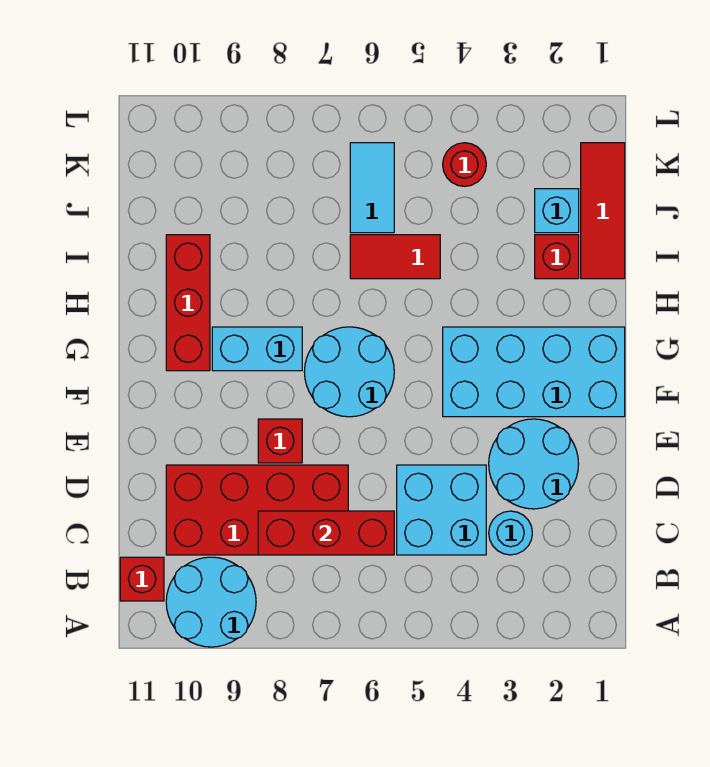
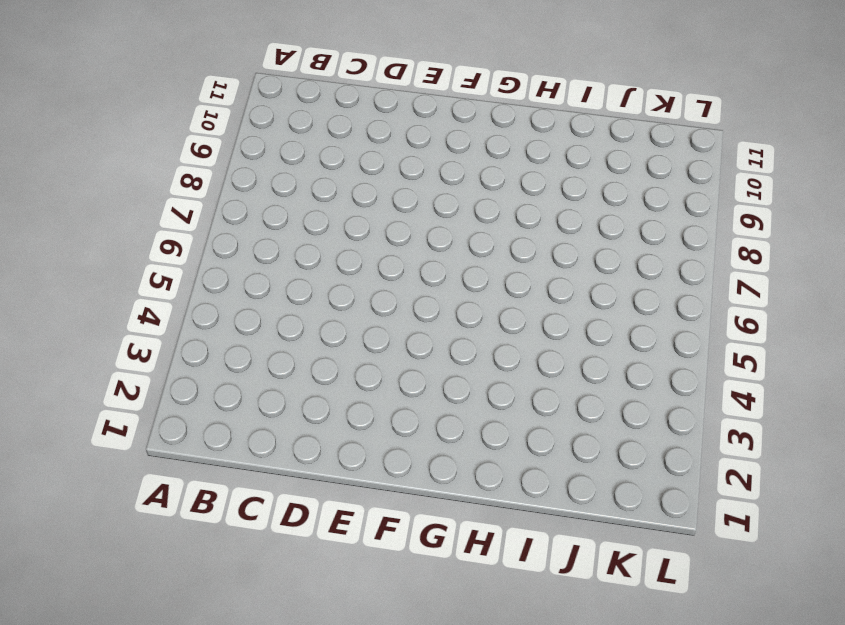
none -> cyan round brick A9:B10 level 1
none -> red brick B11 level 1
none -> cyan round brick C3 level 1

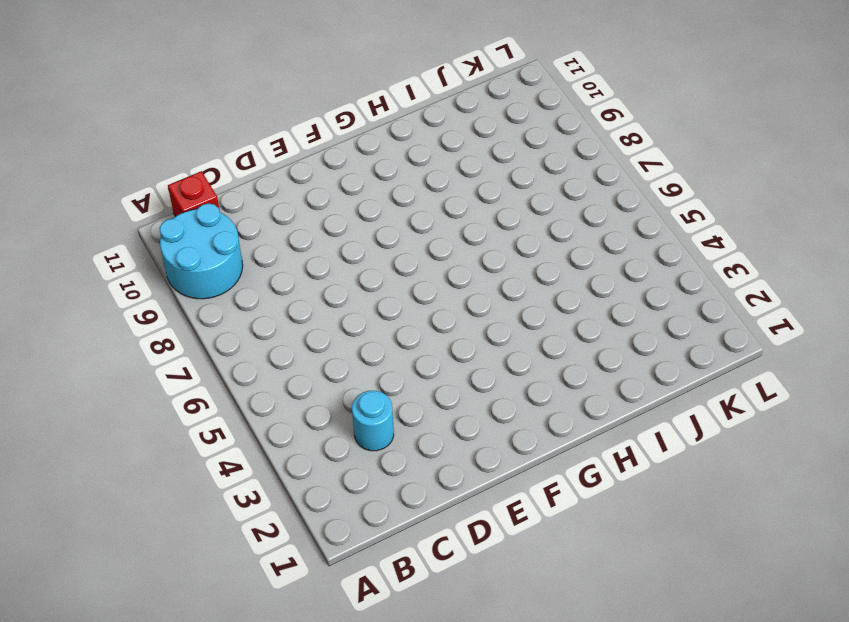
none -> cyan brick C4:D5 level 1
none -> red brick C7:D10 level 1
none -> cyan round brick D2:E3 level 1

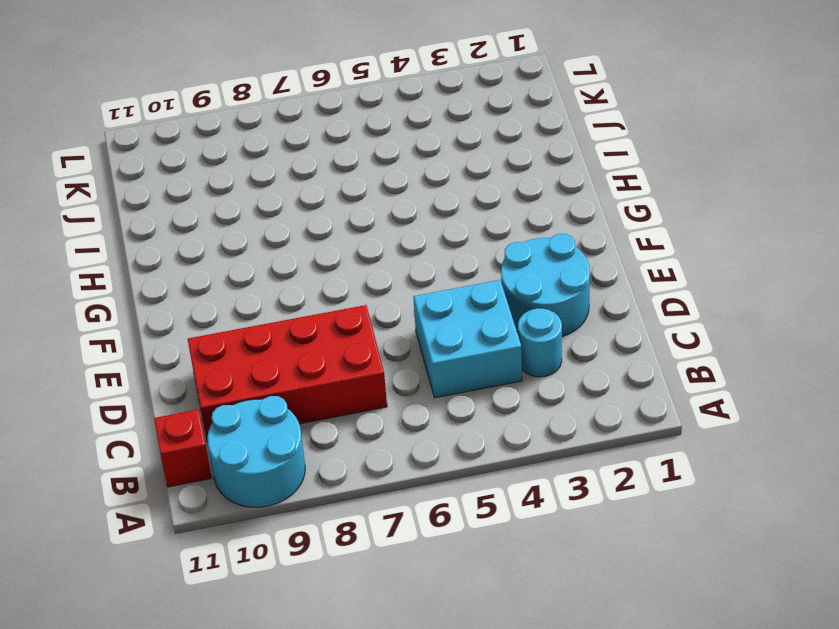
none -> red brick E8 level 1
none -> cyan brick F1:G4 level 1
none -> cyan round brick F6:G7 level 1

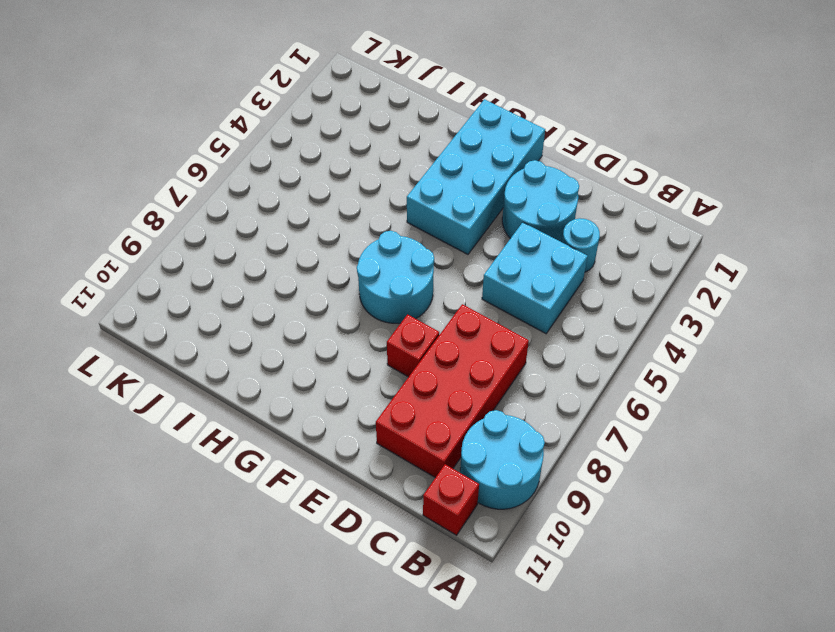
none -> cyan brick G8:G9 level 1
none -> red brick G10:I10 level 1
none -> red tile I1:K1 level 1

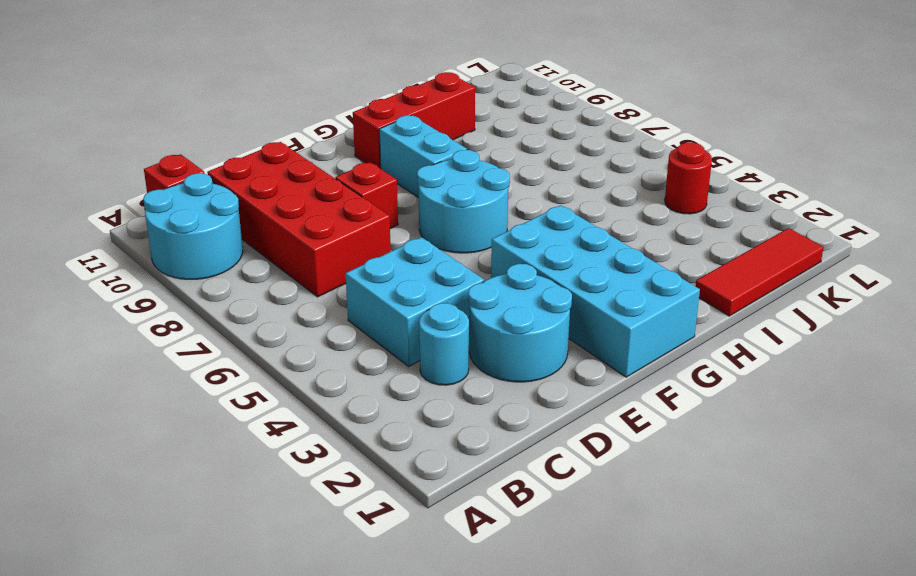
none -> red brick I2 level 1
none -> red tile I5:I6 level 1
none -> cyan brick J2 level 1

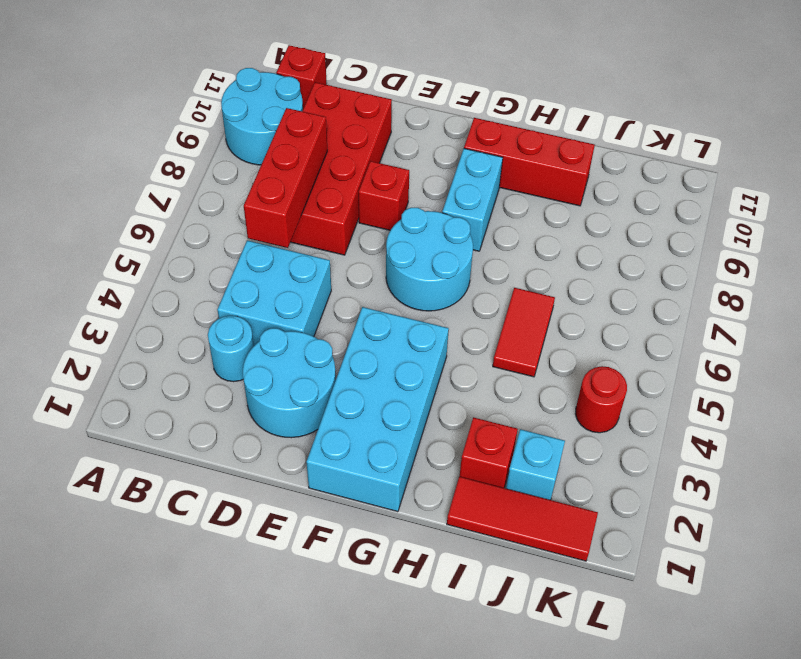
none -> cyan tile J6:K6 level 1

